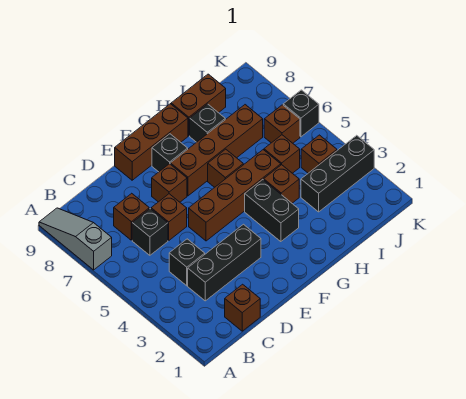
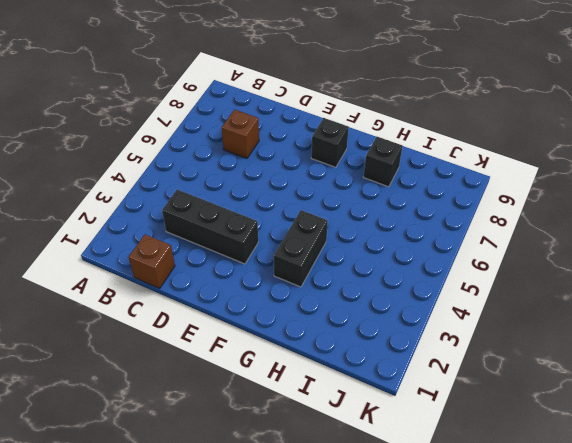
none -> grey slope A7:A9 level 1 top 7
none -> black brick C4 level 1
none -> black brick C6 level 1

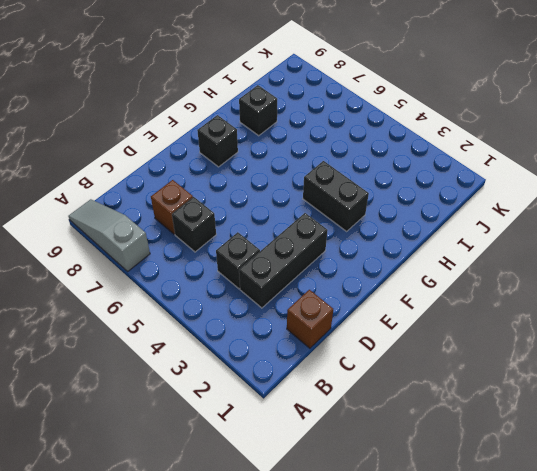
none -> brown brick D6 level 1
none -> brown brick E5:H5 level 1
none -> brown brick E7 level 1

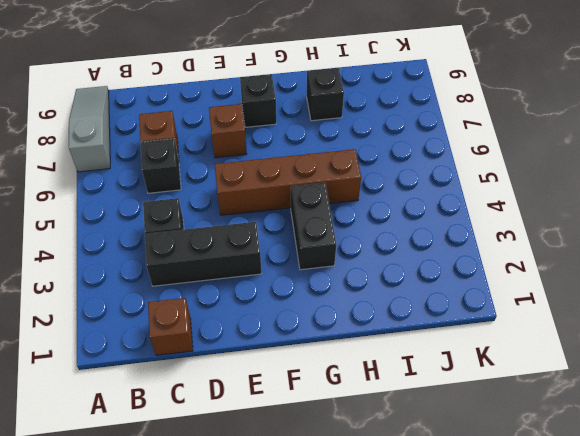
none -> brown brick D6 level 1
none -> brown brick E9:G9 level 1
none -> brown brick F7:I7 level 1

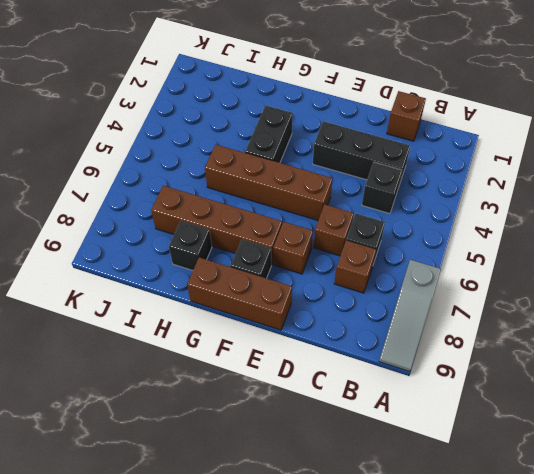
none -> brown brick G6 level 1
none -> brown brick H4 level 1
none -> brown brick H9:I9 level 1

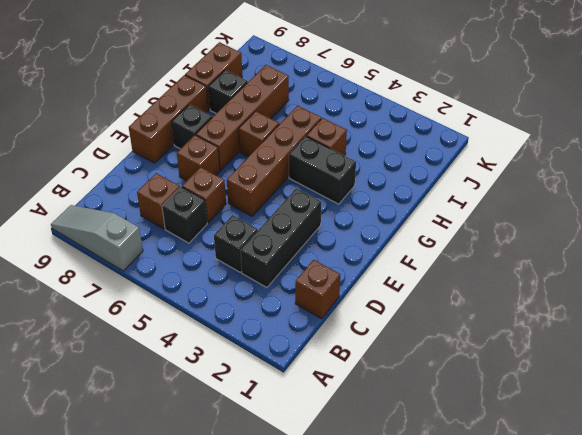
none -> black brick I3:K3 level 1
none -> brown brick I5 level 1
none -> brown brick J4 level 1

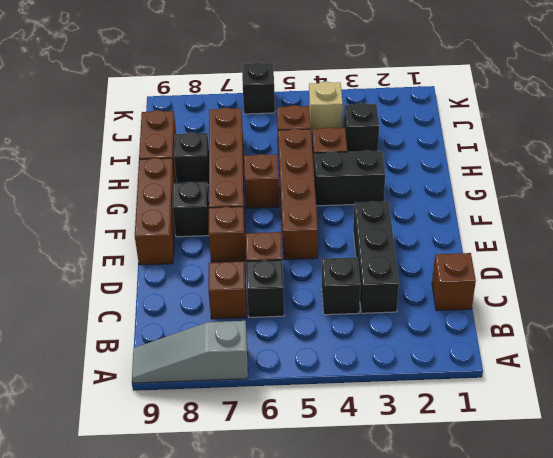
black brick I3 level 1 -> black brick I3:K3 level 1
tan brick J4 level 1 -> brown brick J4 level 1
none -> brown brick J6 level 1

